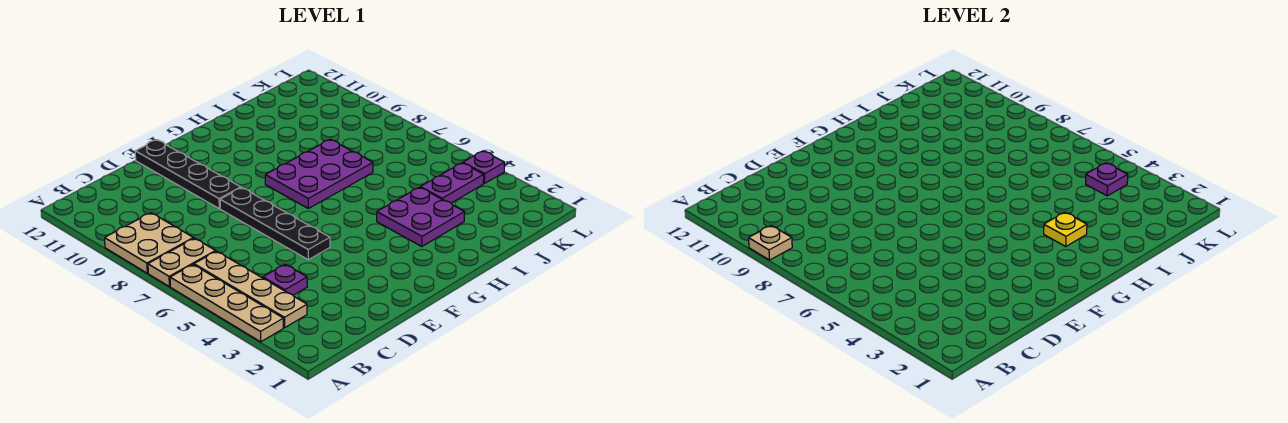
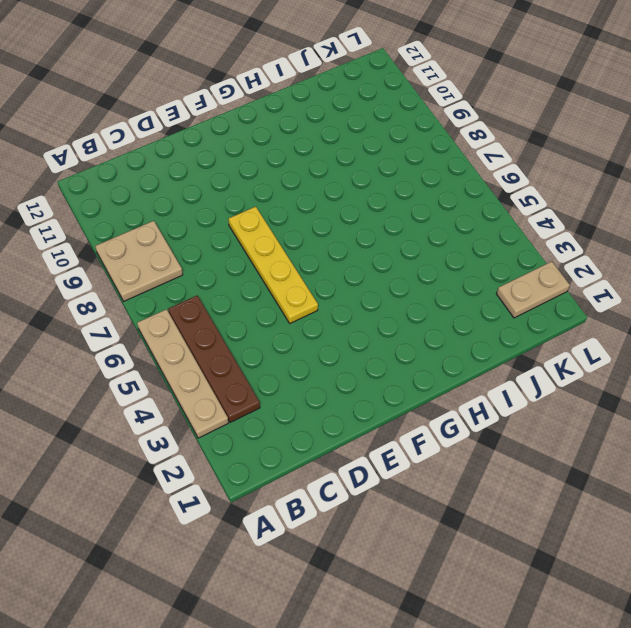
brown plate B3:B6 level 1 -> tan plate B3:B6 level 1
yellow plate E5:E8 level 1 -> black plate E5:E8 level 1
tan plate K2:L2 level 1 -> tan plate A7:B7 level 1
none -> purple plate C4 level 1
none -> black plate E9:E12 level 1
none -> purple plate G7:I8 level 1

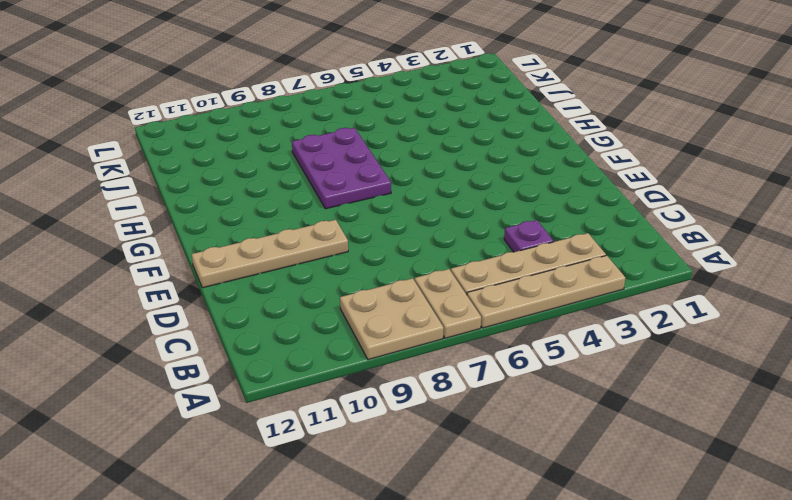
tan plate E9:E12 level 1 -> black plate E9:E12 level 1
none -> black plate E5:E8 level 1
none -> purple plate H3:I4 level 1
none -> purple plate J4:K4 level 1

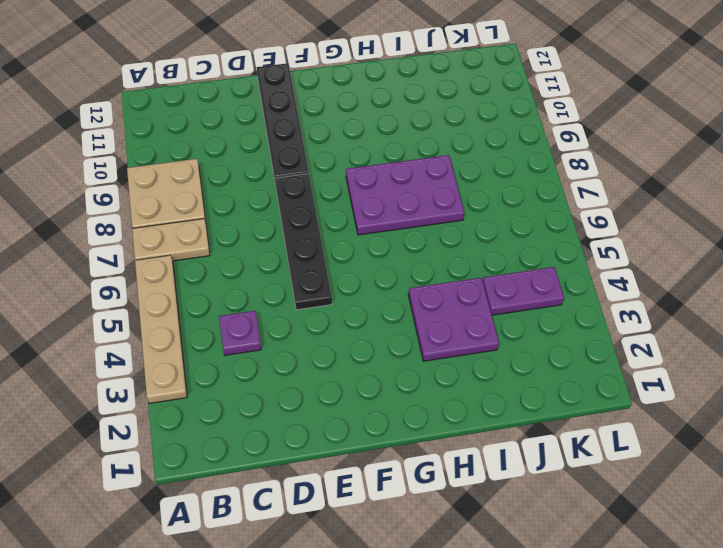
none -> tan plate B3:B6 level 1
none -> purple plate L4 level 1
none -> tan plate A9 level 2

